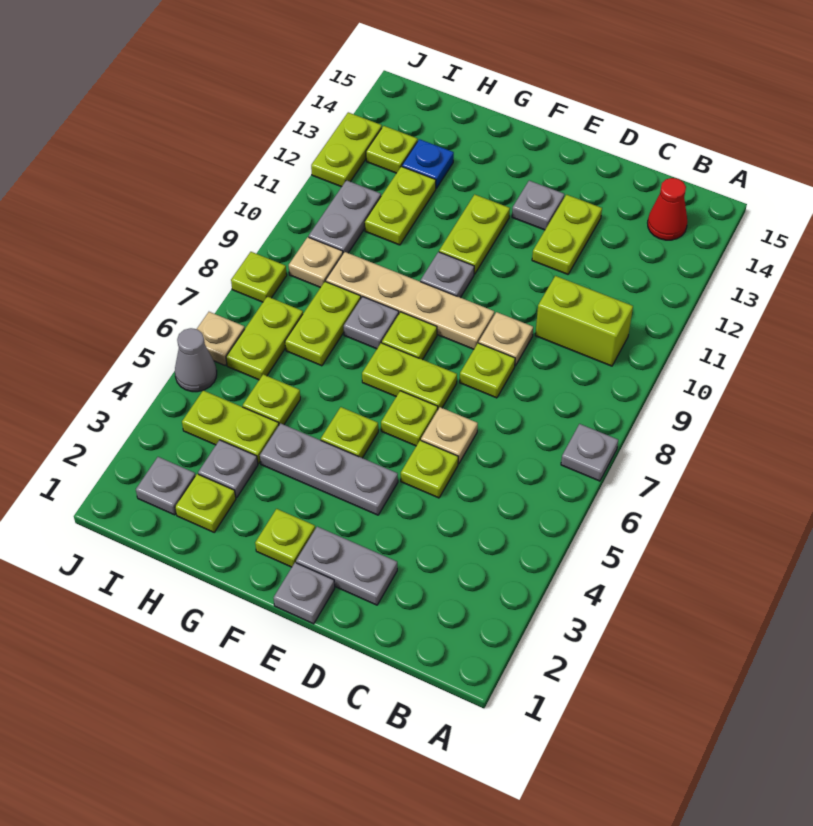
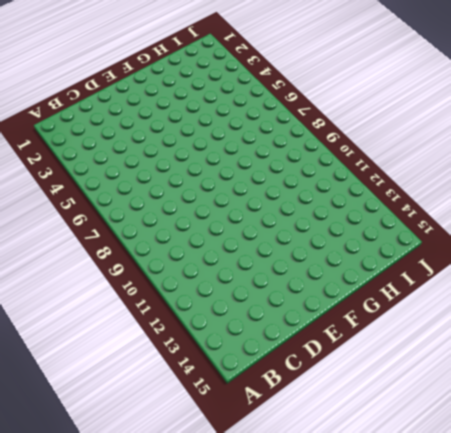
none -> grey plate A7 level 1
none -> lime brick B10:C10 level 1
none -> red cone B14 level 1
none -> grey plate D2:E2 level 1

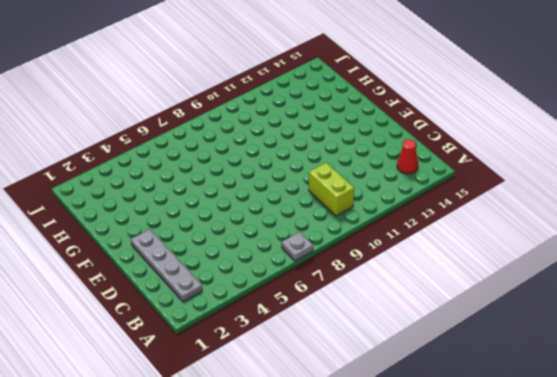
grey plate B2:E2 level 1 -> grey plate D2:E2 level 1
none -> lime plate D5 level 1
none -> tan plate D6 level 1
none -> lime plate D8 level 1
none -> tan plate D9 level 1

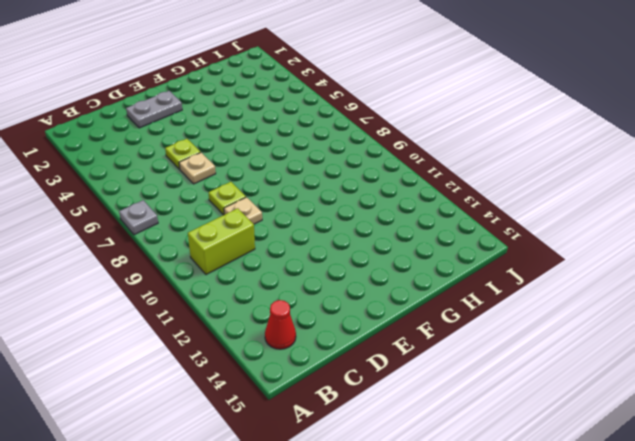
none -> lime plate D12:D13 level 1
none -> grey plate E1 level 1
none -> grey plate E4:G4 level 1
none -> lime plate E6 level 1

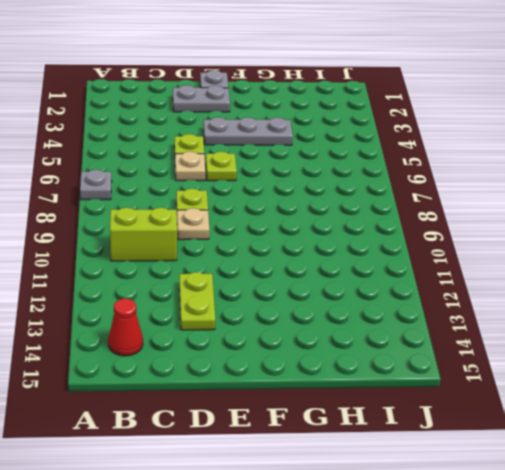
none -> lime plate E7:F7 level 1
none -> tan plate E9:H9 level 1
none -> grey plate E13 level 1
none -> lime plate F2 level 1

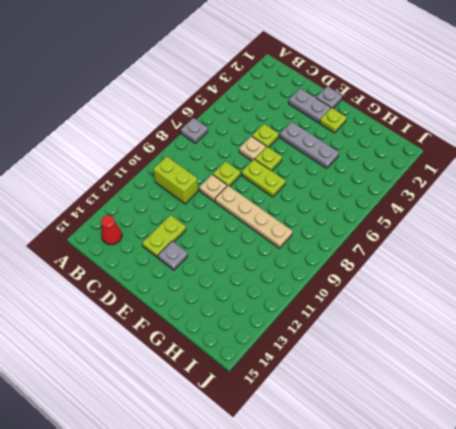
none -> lime plate F5 level 1
none -> lime plate F8 level 1
none -> grey plate F10 level 1
none -> lime plate F11:F12 level 1

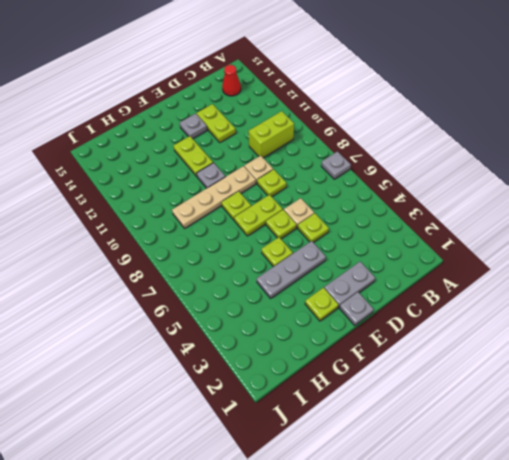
none -> grey plate G8 level 1
none -> lime plate H2 level 1
none -> grey plate H3 level 1
none -> lime plate H4:I4 level 1

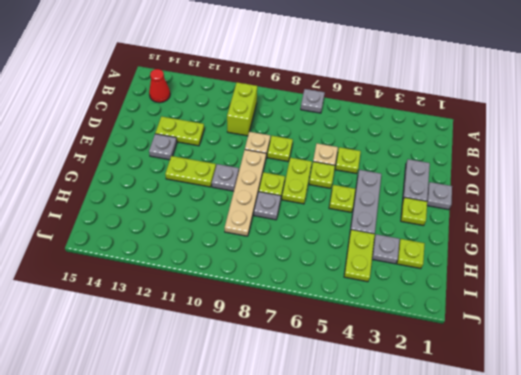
none -> lime plate H5 level 1
none -> lime plate H7:H8 level 1
none -> lime plate H11:H12 level 1
none -> blue plate H13 level 1

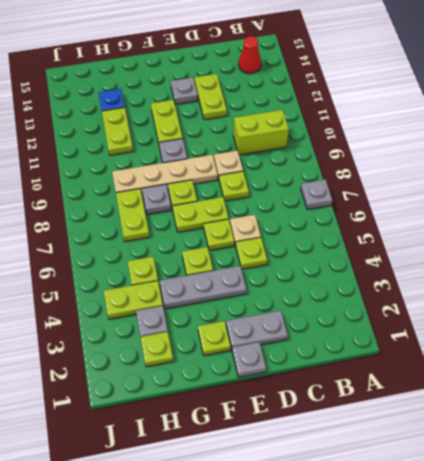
none -> grey plate I2 level 1
none -> lime plate I6:I7 level 1
none -> tan plate I9 level 1
none -> grey plate I10:I11 level 1

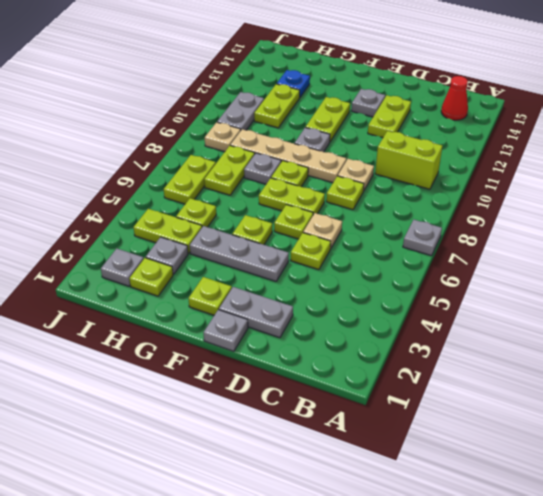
none -> lime plate I13 level 1
none -> grey cone J5 level 1
none -> tan plate J6 level 1
none -> lime plate J8 level 1

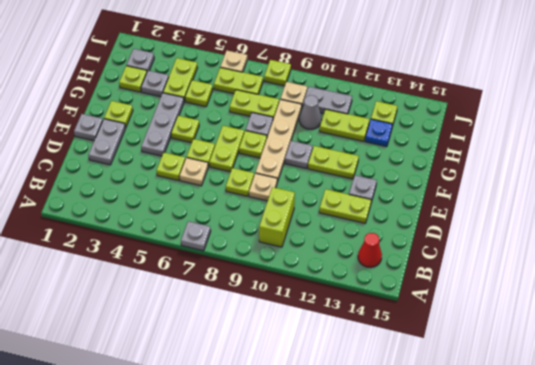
grey cone H10 level 1 -> grey cone J5 level 1
none -> lime plate J12:J13 level 1

